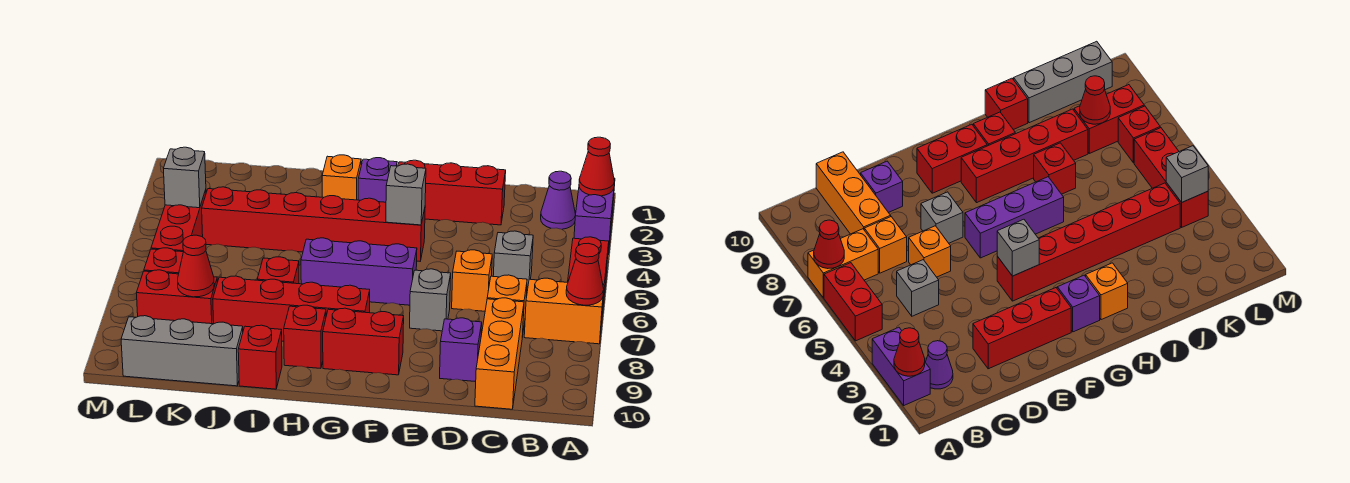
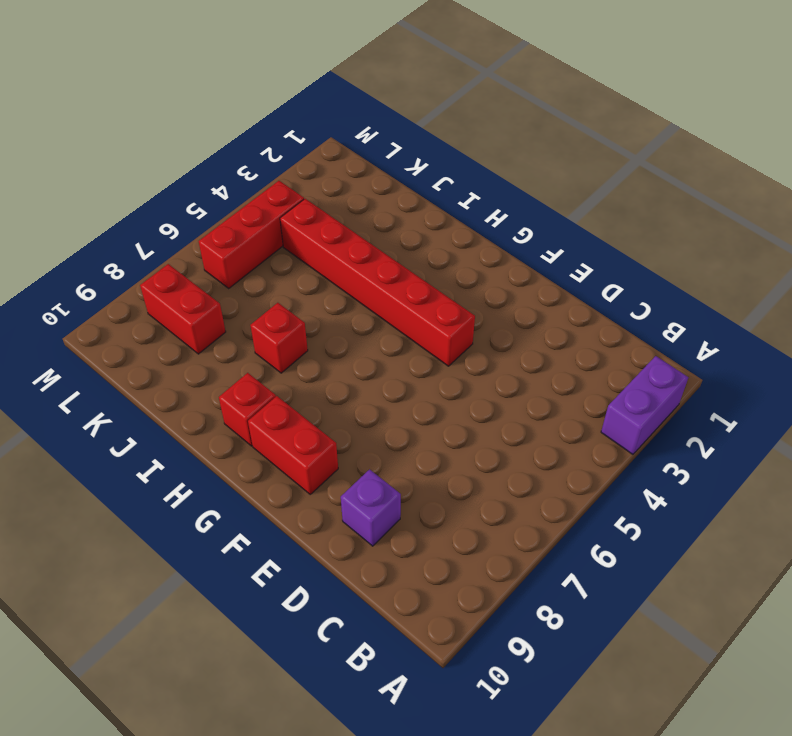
none -> red brick A5:A6 level 1
none -> orange brick A7:B7 level 1
none -> purple cone B2 level 1

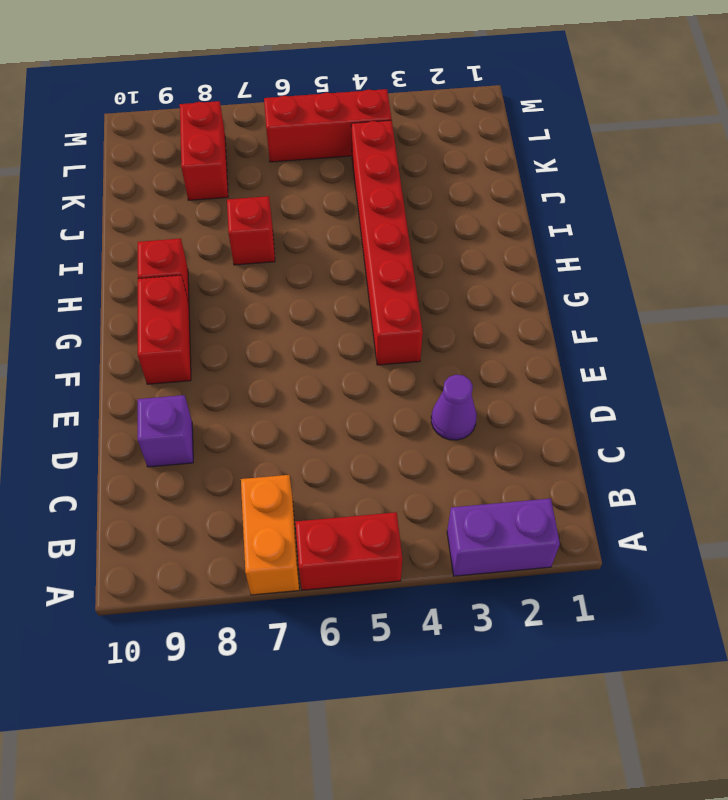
purple cone D3 level 1 -> purple cone B2 level 1
none -> grey brick C5 level 1
none -> orange brick C7 level 1
none -> orange brick C8:C10 level 1

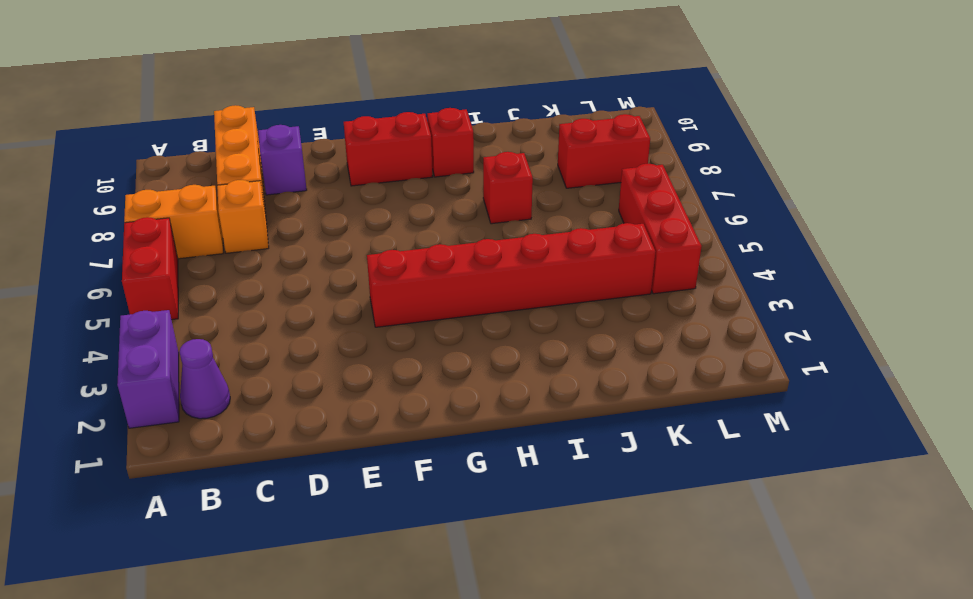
none -> grey brick C5 level 1
none -> red brick D2:F2 level 1
none -> orange brick D6 level 1

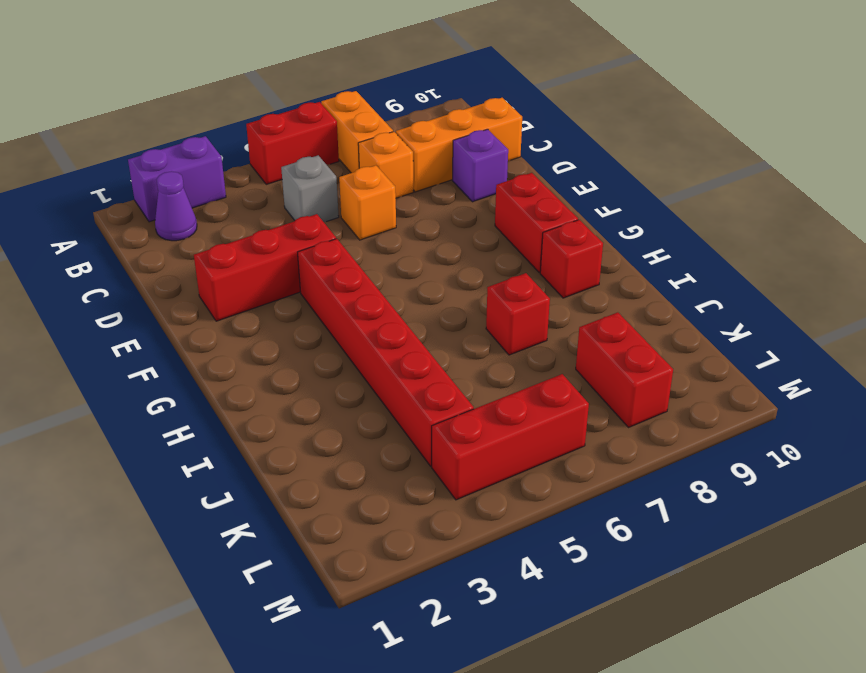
red brick E2:E4 level 1 -> red brick D2:F2 level 1
none -> grey brick E7 level 1
none -> purple brick F6:H6 level 1
none -> purple brick G2 level 1

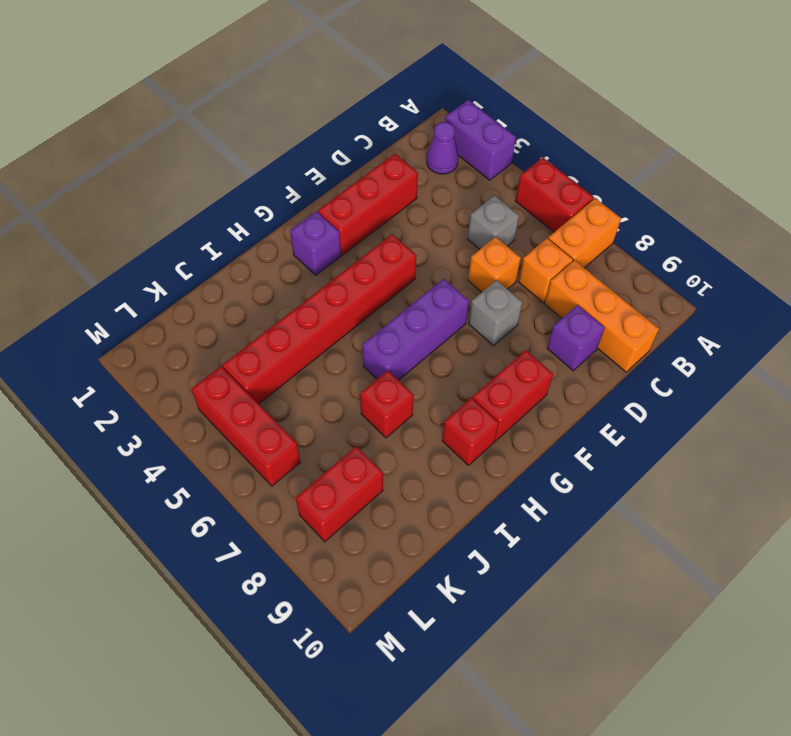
none -> red brick G8:J8 level 1
none -> orange brick H2 level 1
none -> red brick I10 level 1

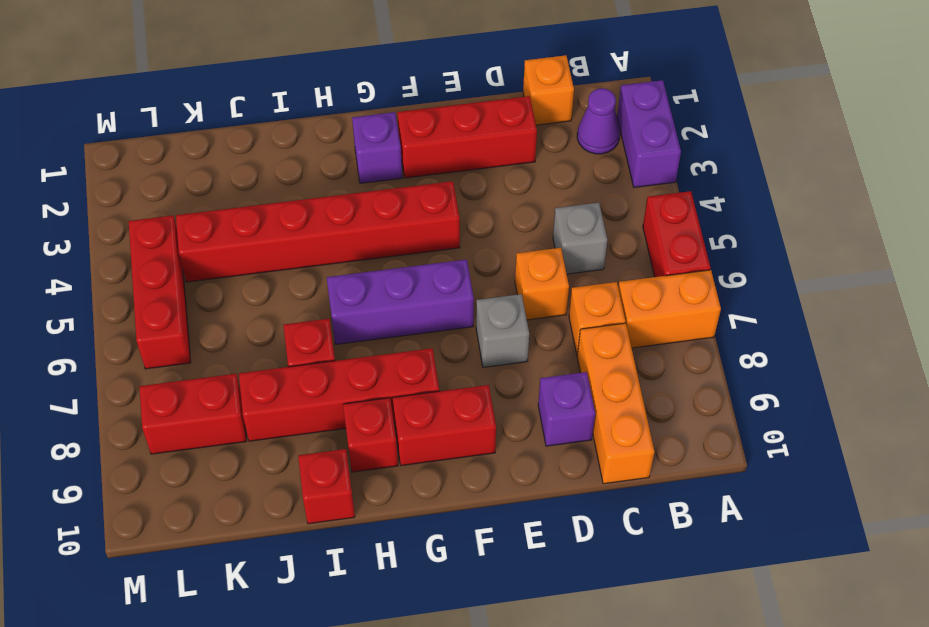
orange brick C1 level 1 -> orange brick H2 level 1
none -> grey brick J10:L10 level 1
none -> red brick L7 level 1
none -> red cone A2 level 2

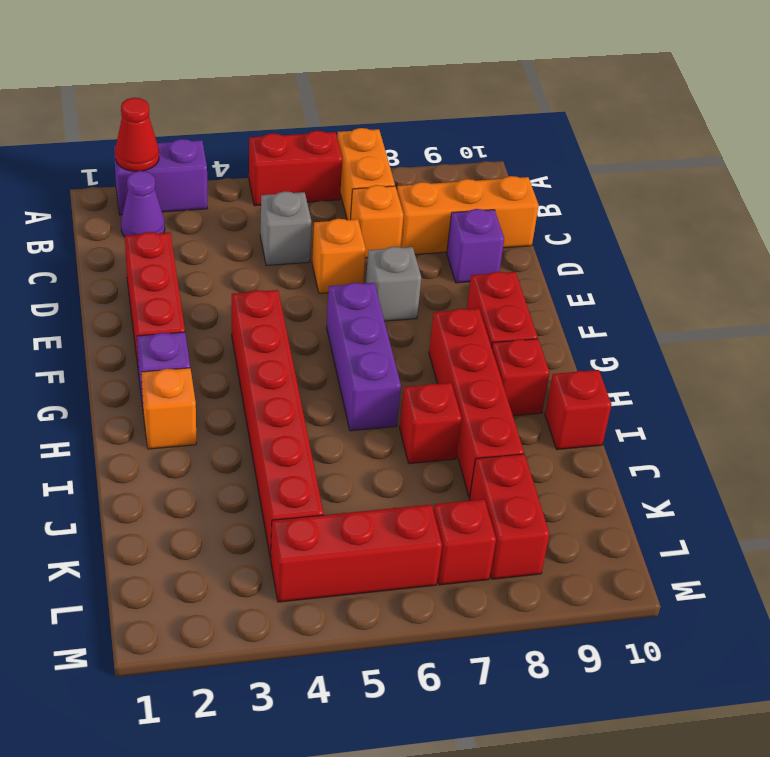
none -> grey brick J10:L10 level 1
none -> red cone A7 level 2
none -> grey brick F4 level 2

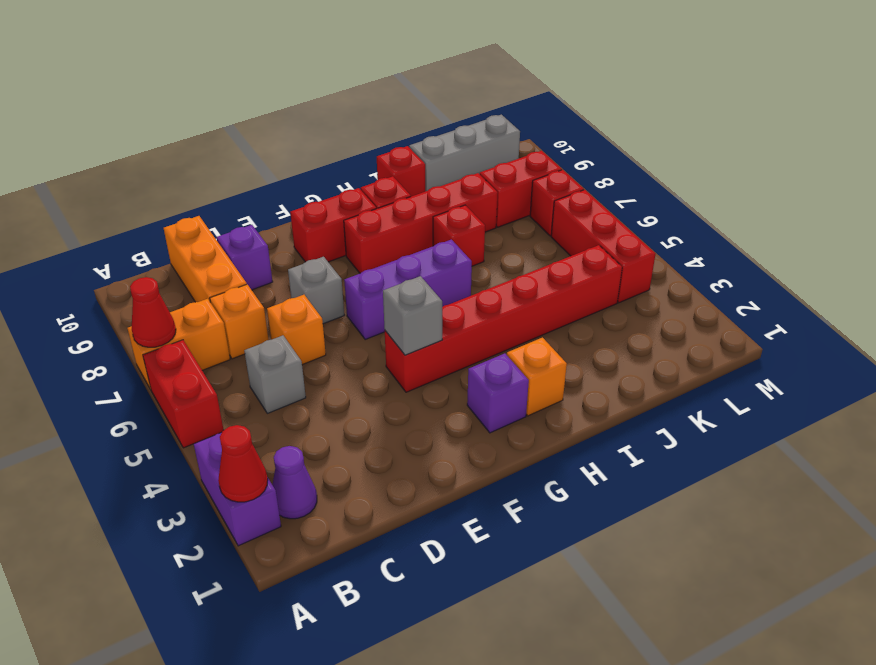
none -> red brick D2:F2 level 1
none -> red cone K8 level 2
none -> grey brick L4 level 2

